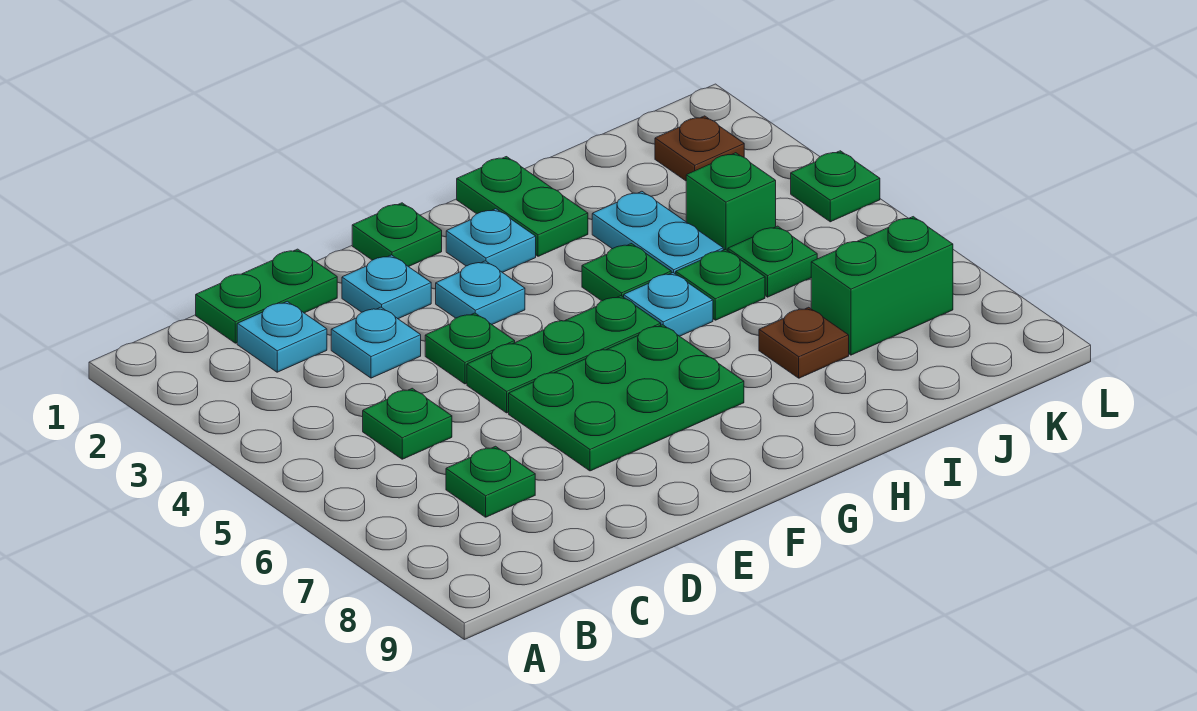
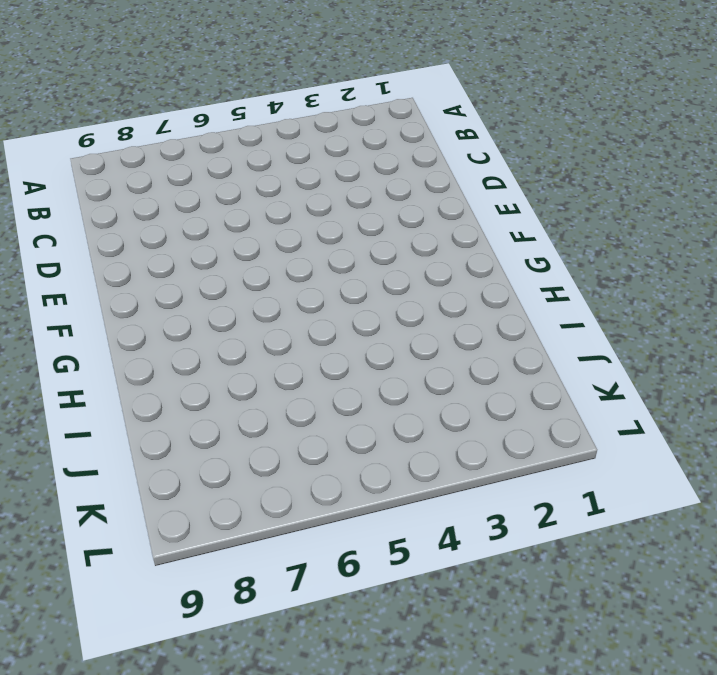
none -> green plate C1:D1 level 1
none -> cyan plate C2 level 1
none -> green plate C5 level 1

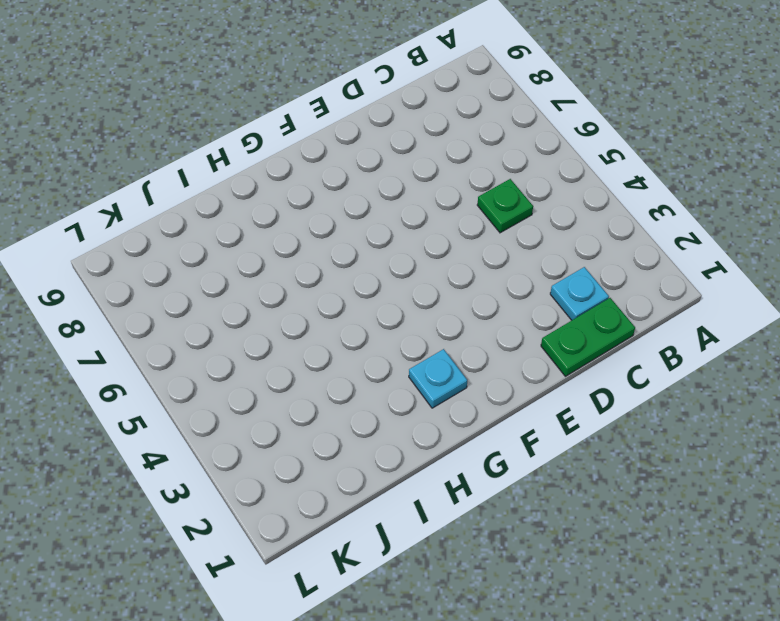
none -> green plate C7 level 1
none -> cyan plate D3 level 1
none -> cyan plate E2 level 1

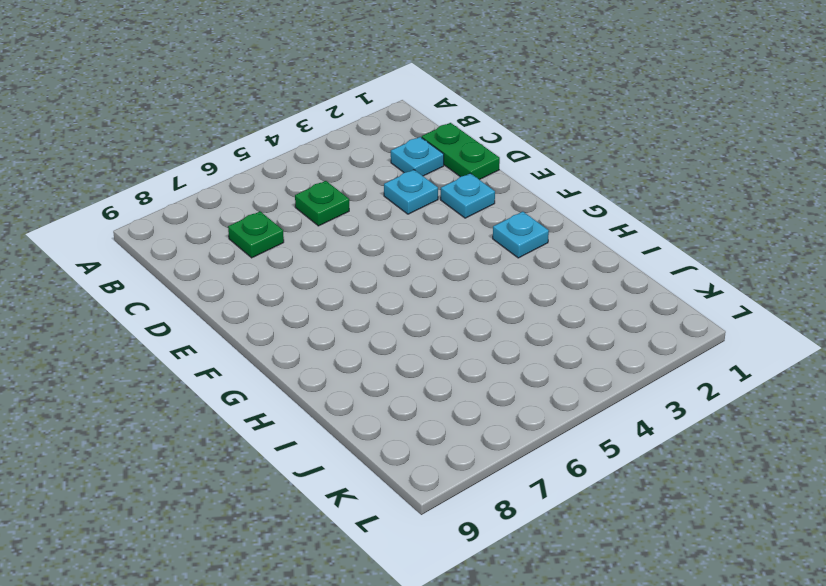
none -> green plate E4 level 1
none -> green plate E5:G5 level 1
none -> green plate E6:G7 level 1

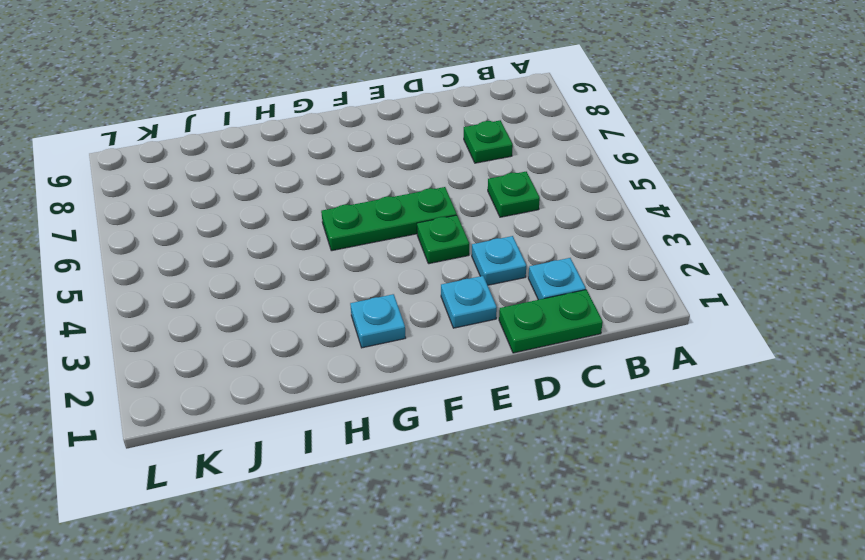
none -> green plate E6:G7 level 1
none -> green plate F1 level 1
none -> cyan plate F3 level 1

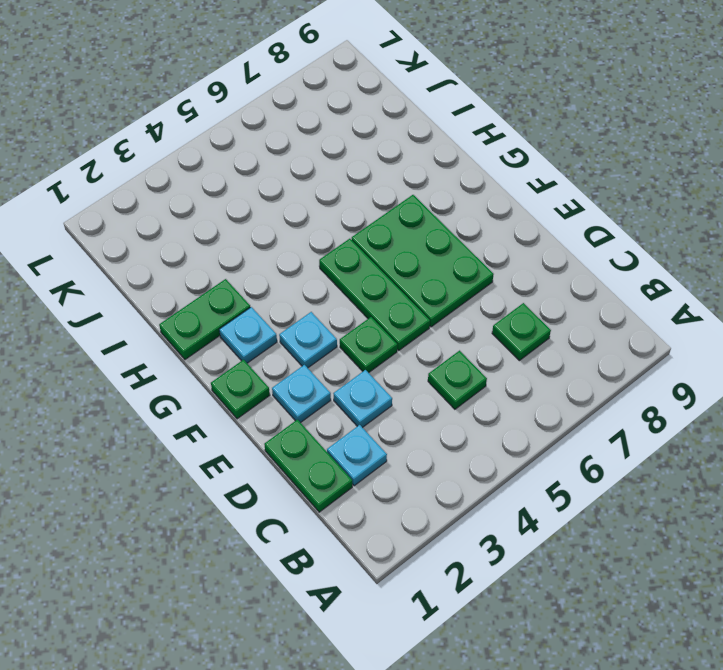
none -> green plate H4 level 1
none -> cyan plate H5 level 1
none -> cyan plate I3:I4 level 1

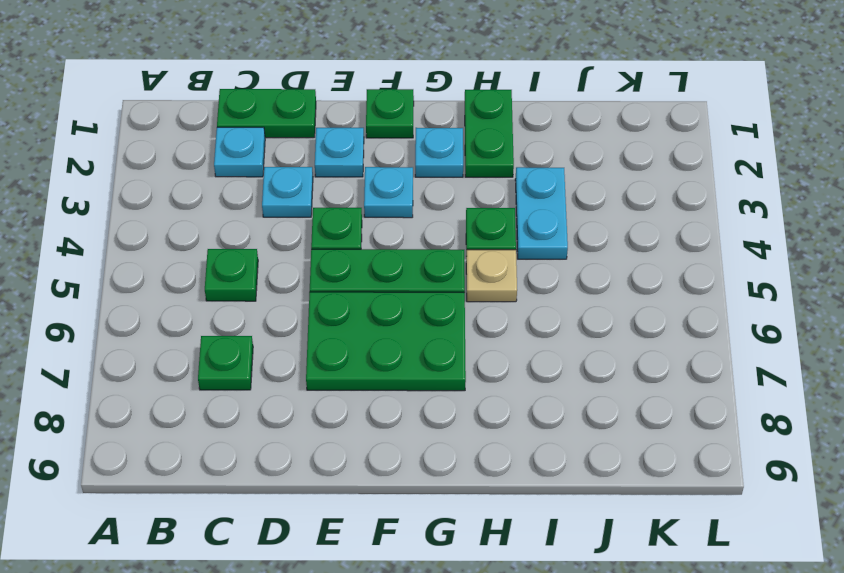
tan plate H5 level 1 -> cyan plate H5 level 1
none -> green plate I5 level 1
none -> brown plate I7 level 1
none -> green brick J4 level 1

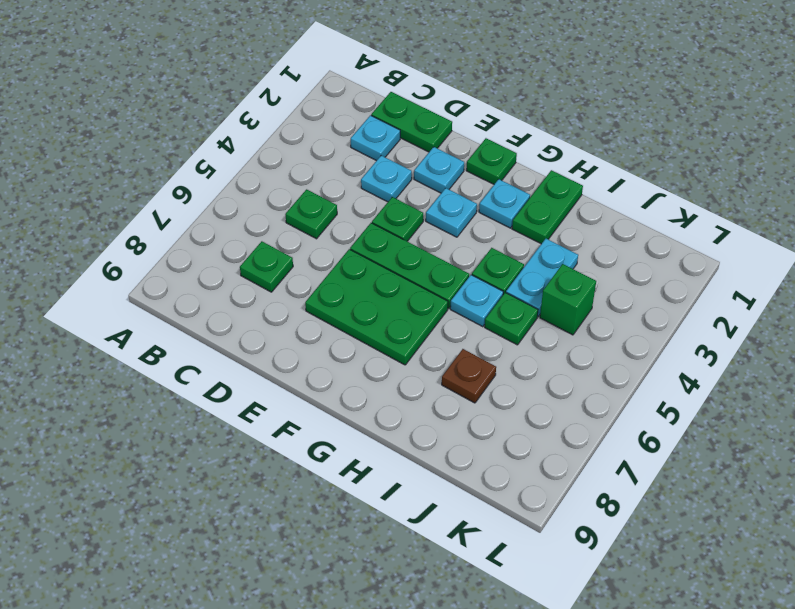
none -> green plate J5 level 1
none -> green brick J7:K7 level 1
none -> brown plate K2 level 1

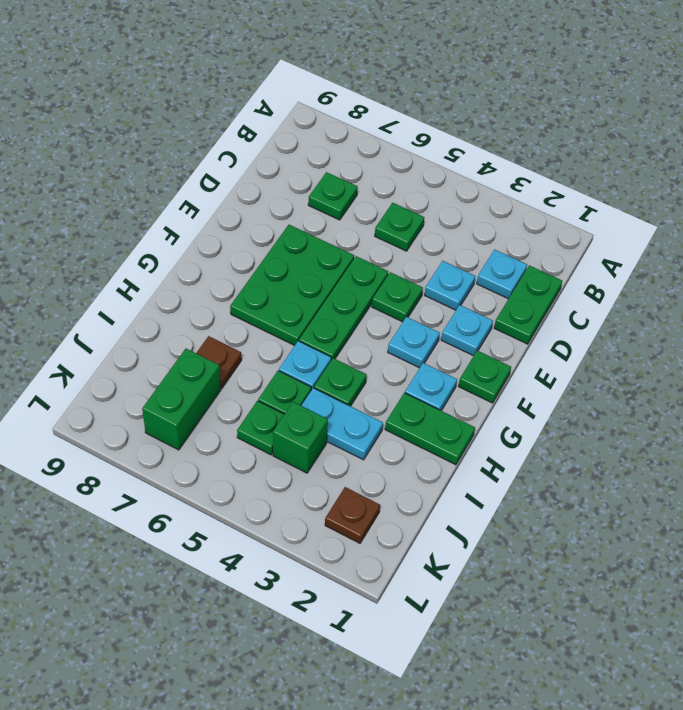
none -> green plate L4 level 1

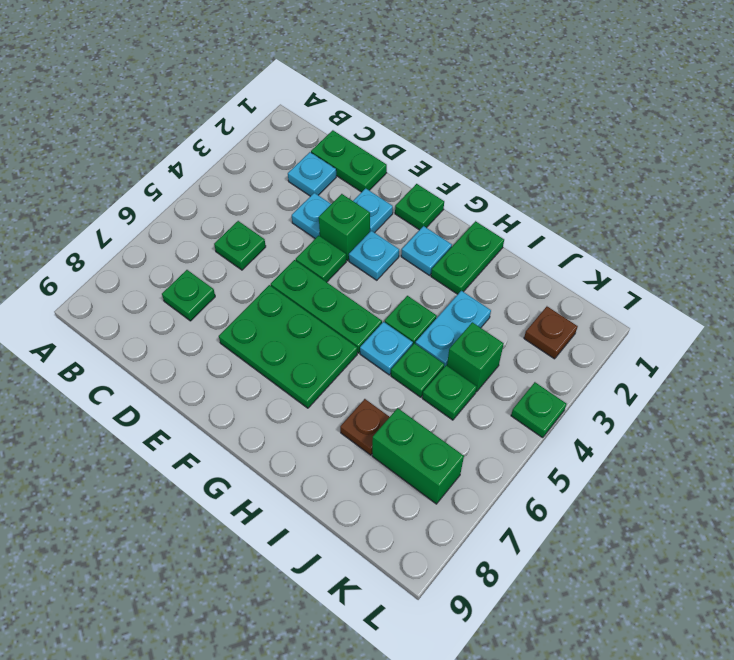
green brick E3 level 1 -> none

